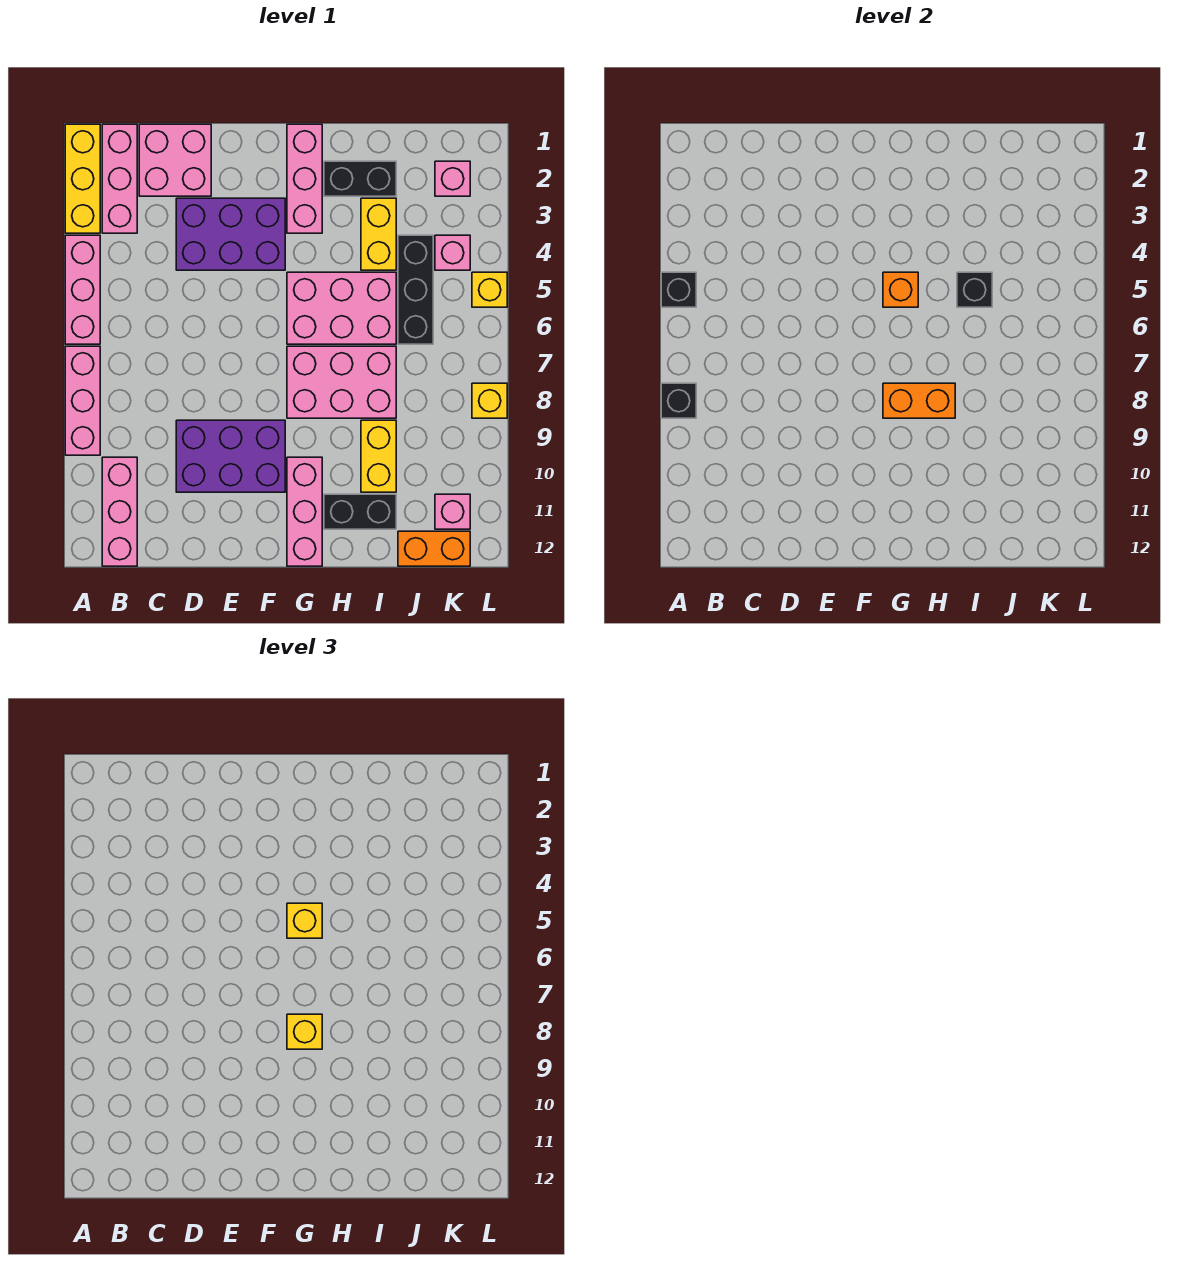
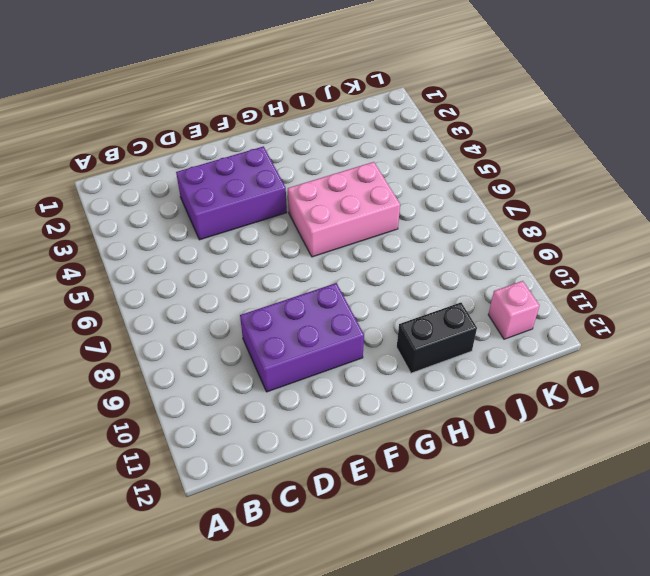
none -> yellow brick A1:A3 level 1
none -> pink brick A4:A6 level 1
none -> pink brick A7:A9 level 1
none -> pink brick B1:B3 level 1

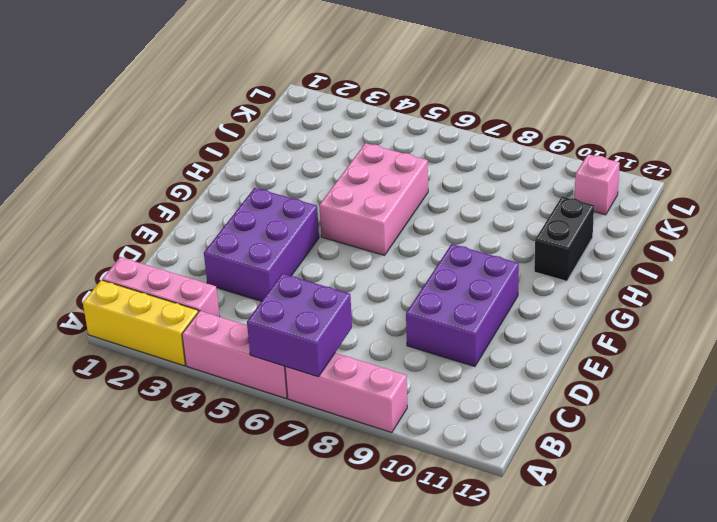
purple brick A6:B7 level 2 -> none
none -> pink brick B10:B12 level 1
none -> pink brick C1:D2 level 1
none -> pink brick G1:G3 level 1
none -> pink brick G7:I8 level 1

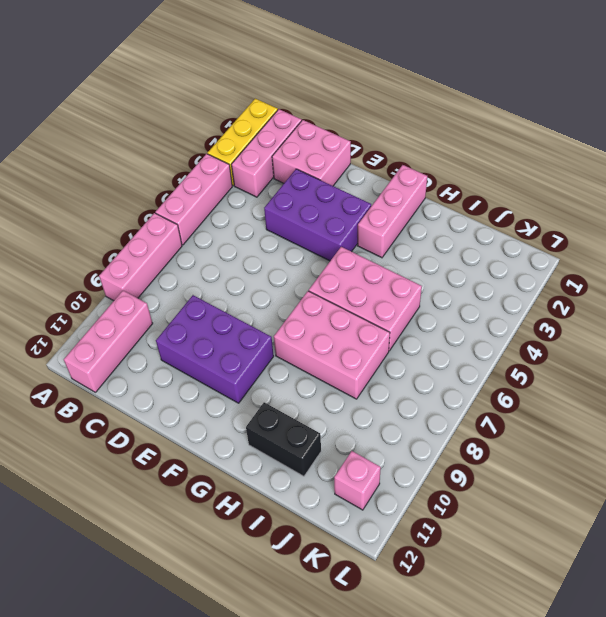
none -> pink brick G10:G12 level 1
none -> black brick H2:I2 level 1
none -> yellow brick I3:I4 level 1
none -> yellow brick I9:I10 level 1

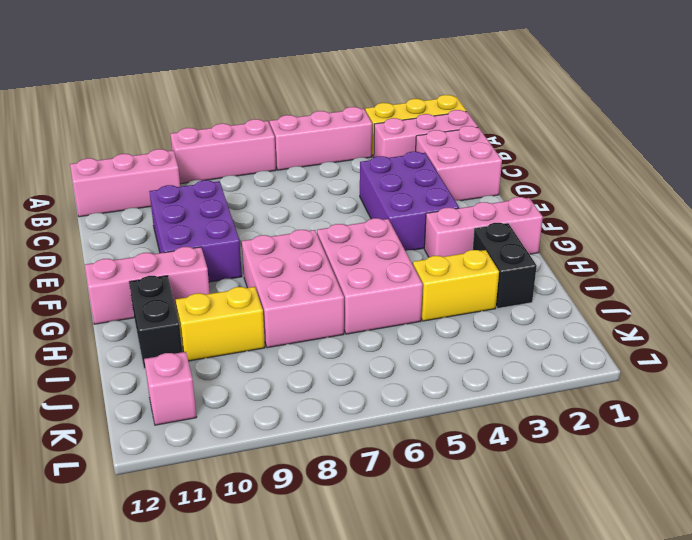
none -> black brick J4:J6 level 1
none -> orange brick J12:K12 level 1
none -> pink brick K2 level 1
none -> pink brick K4 level 1

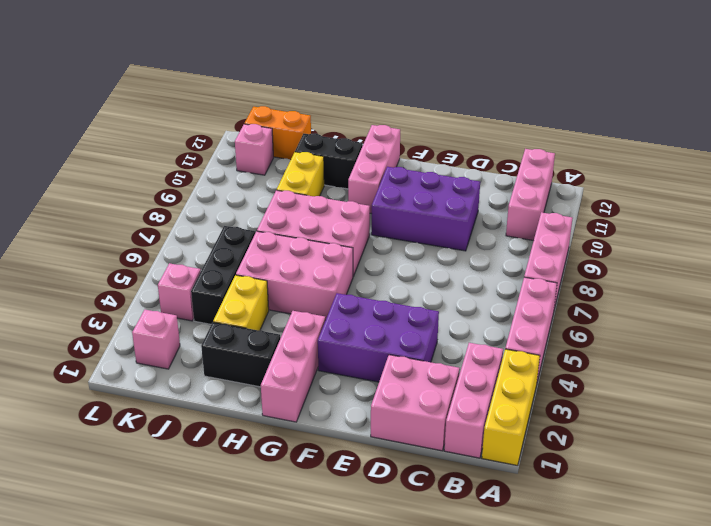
none -> yellow brick L5 level 1
none -> yellow brick L8 level 1
none -> black brick A5 level 2
none -> black brick A8 level 2

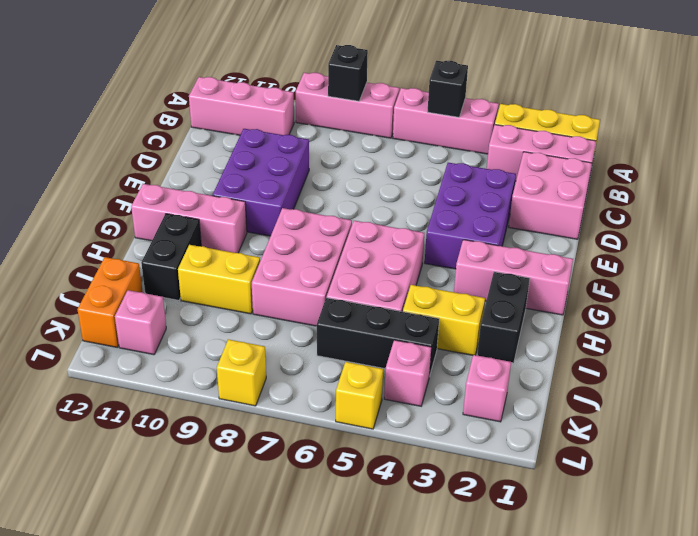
none -> orange brick G5 level 2
none -> orange brick G8:H8 level 2
none -> black brick I5 level 2
none -> yellow brick G5 level 3

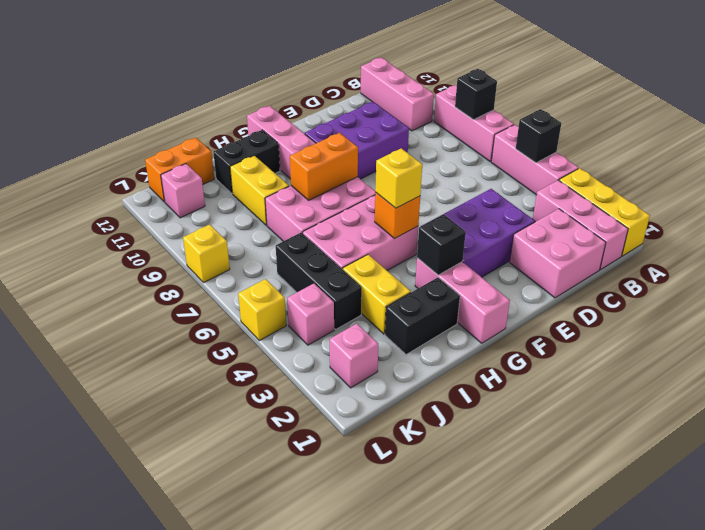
black brick G3 level 2 -> black brick I5 level 2
none -> yellow brick G8 level 3

